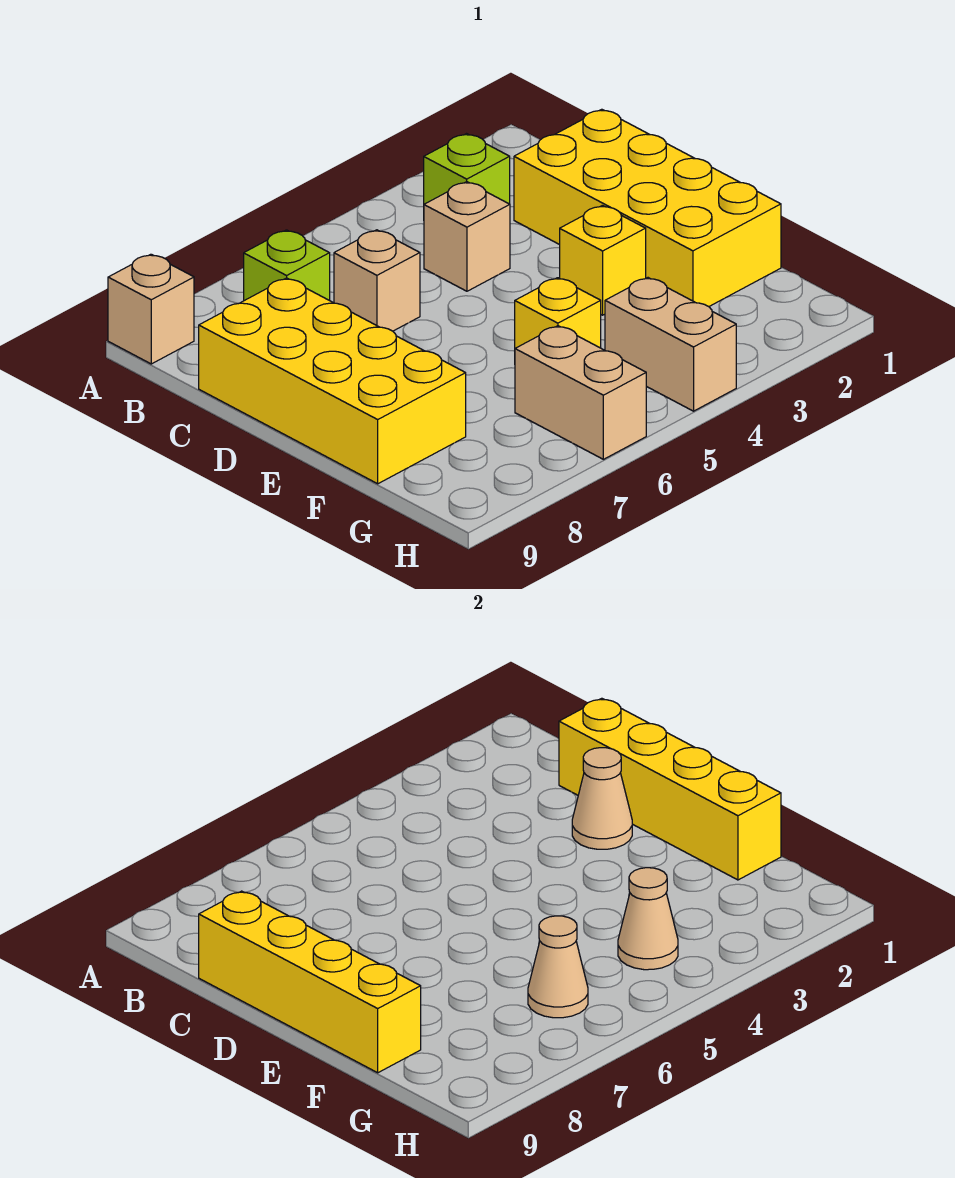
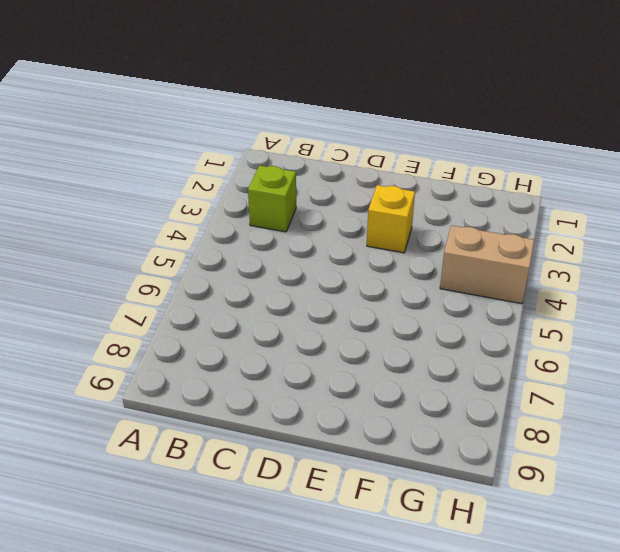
none -> tan brick A9 level 1
none -> lime brick B7 level 1
none -> yellow brick C1:F2 level 1

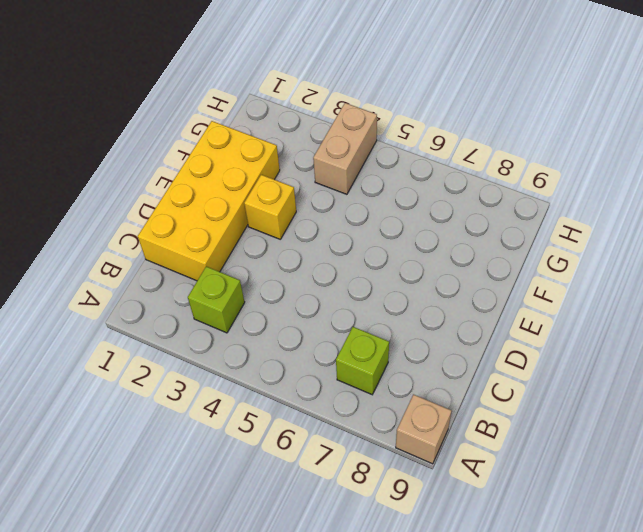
none -> tan brick C4 level 1
none -> tan brick C6 level 1
none -> yellow brick C8:F9 level 1

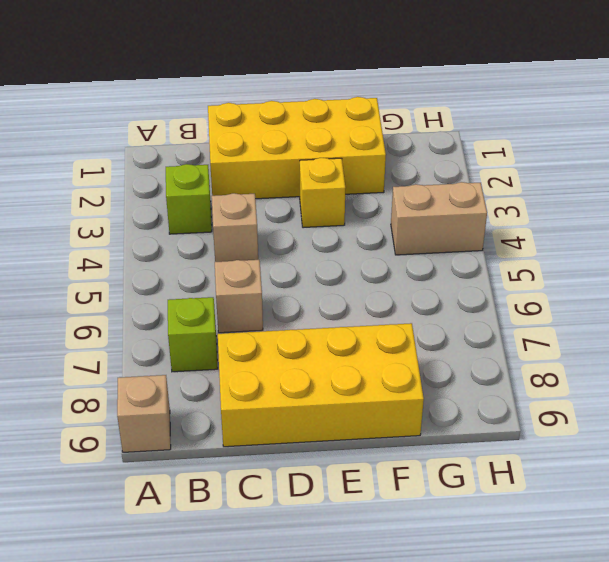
none -> yellow brick F5 level 1
none -> tan brick G6:H6 level 1
none -> yellow brick C1:F1 level 2

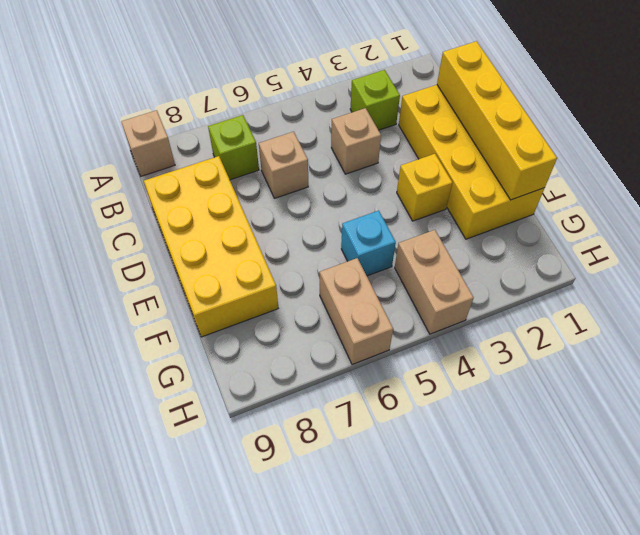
cyan brick F5 level 1 -> yellow brick F5 level 1
none -> yellow brick C9:F9 level 2
none -> tan cone D2 level 2
none -> tan cone G4 level 2

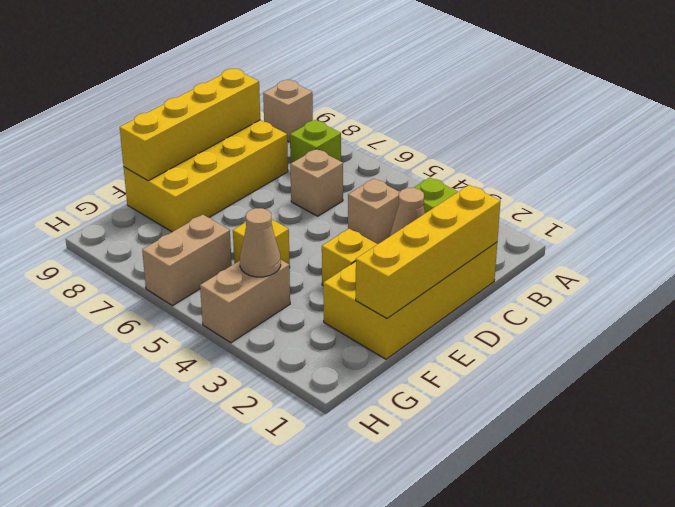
none -> tan cone G6 level 2

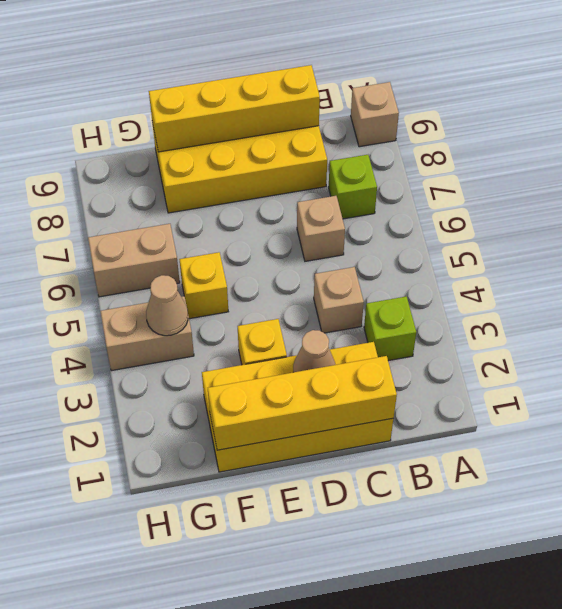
none -> tan cone G6 level 2

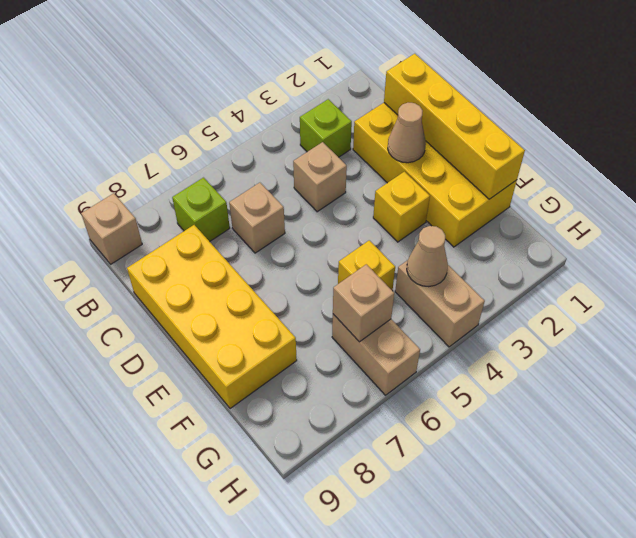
tan brick G6 level 2 -> tan cone G6 level 2
none -> yellow brick C9:F9 level 2

